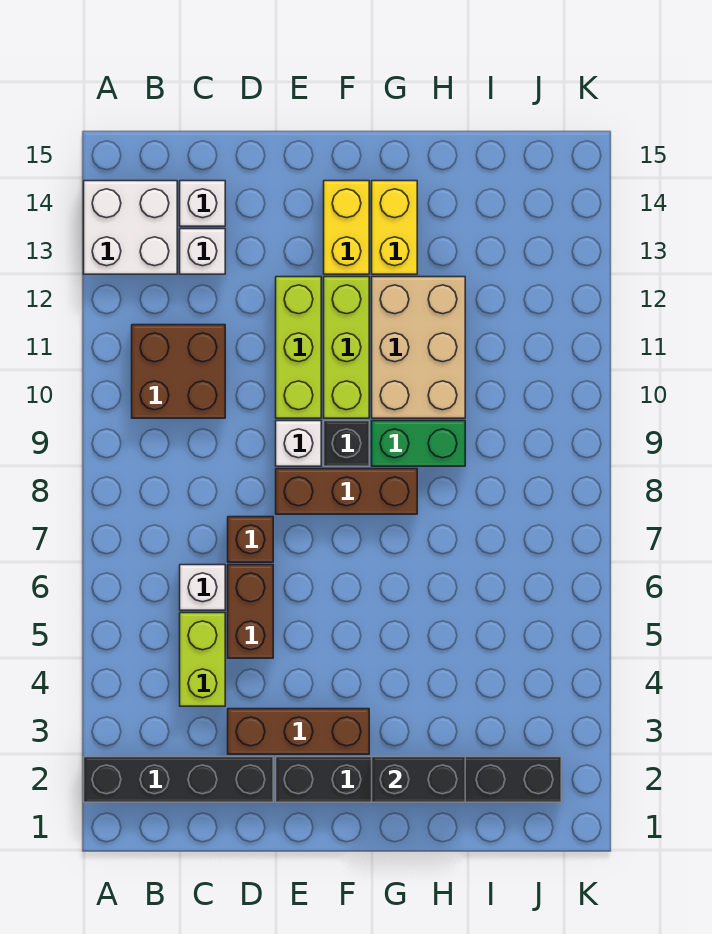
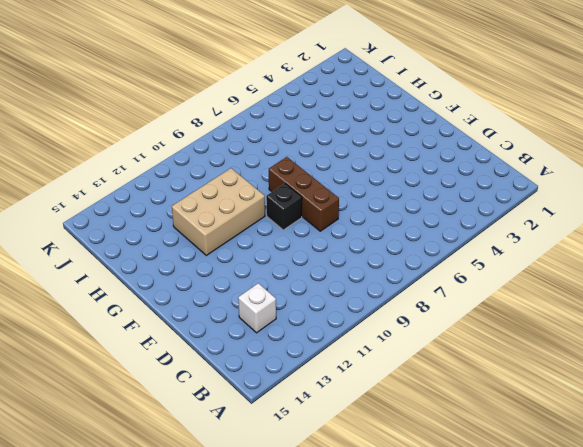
none -> black brick A2:D2 level 1
none -> white brick A13:B14 level 1
none -> brown brick B10:C11 level 1

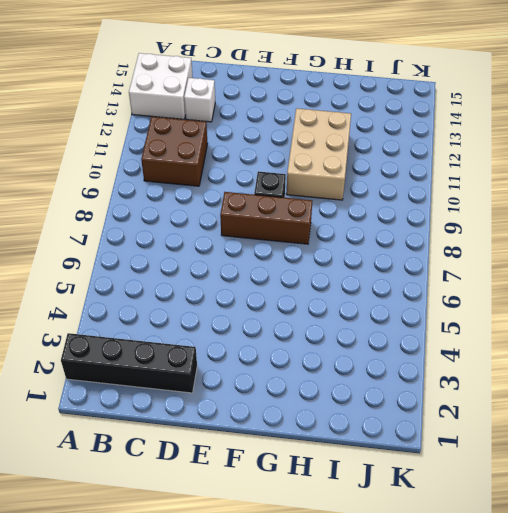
none -> lime brick C4:C5 level 1
none -> white brick C6 level 1
none -> white brick C14 level 1

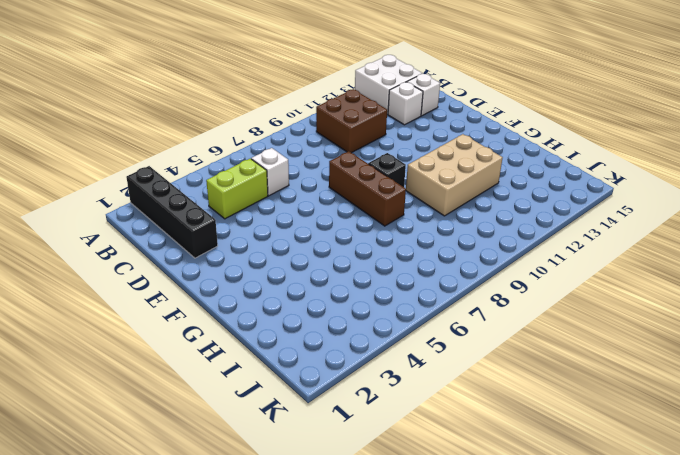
none -> brown brick D3:F3 level 1
none -> brown brick D5:D6 level 1
none -> brown brick D7 level 1

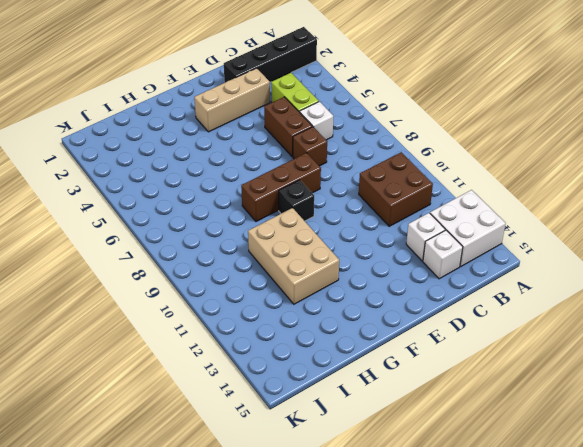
tan brick D3:F3 level 1 -> brown brick D3:F3 level 1
none -> black brick E2:J2 level 1
none -> white brick E9 level 1
none -> lime brick E10:E12 level 1

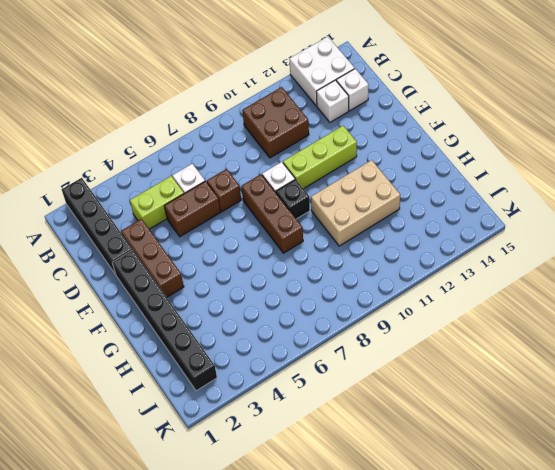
none -> lime brick F10:F12 level 1
none -> yellow brick F13:F14 level 1
none -> green brick G9:H9 level 1

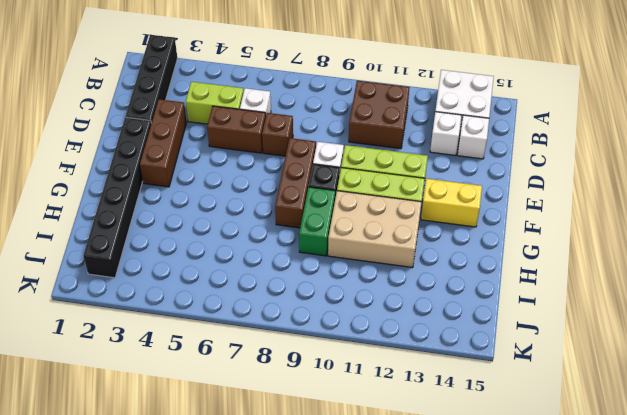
none -> yellow brick G13:G14 level 1
none -> black brick G2:H2 level 2

